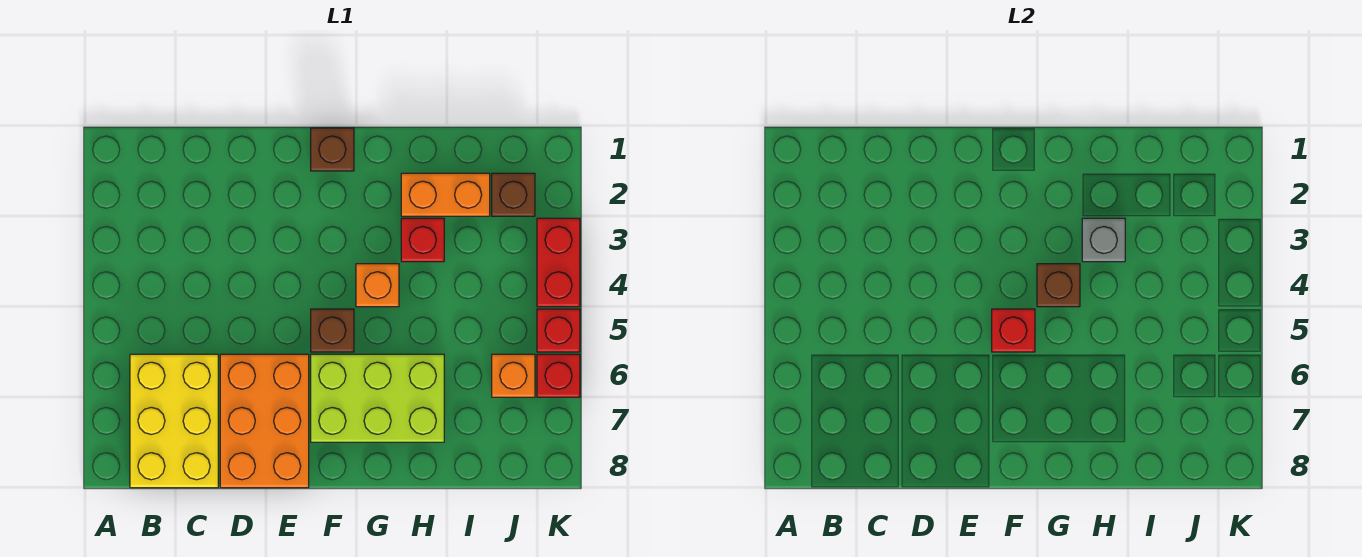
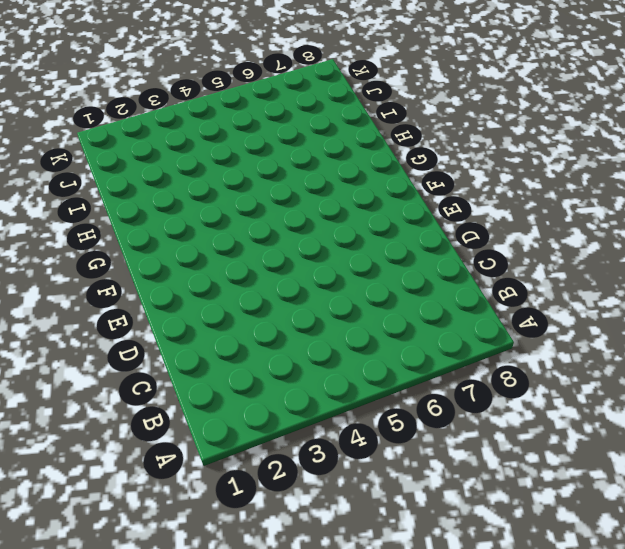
none -> yellow brick B6:C8 level 1
none -> orange brick D6:E8 level 1
none -> brown brick F1 level 1

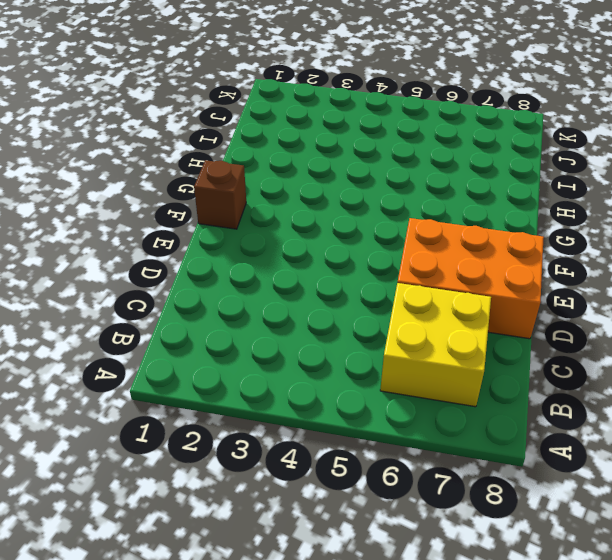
yellow brick B6:C7 level 1 -> yellow brick B6:C8 level 1
none -> brown brick F5 level 1
none -> lime brick F6:H7 level 1
none -> orange brick G4 level 1

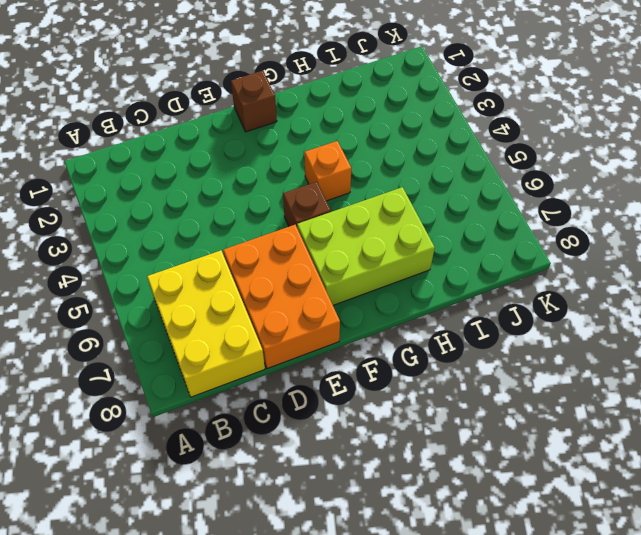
none -> orange brick H2:I2 level 1
none -> red brick H3 level 1
none -> brown brick J2 level 1

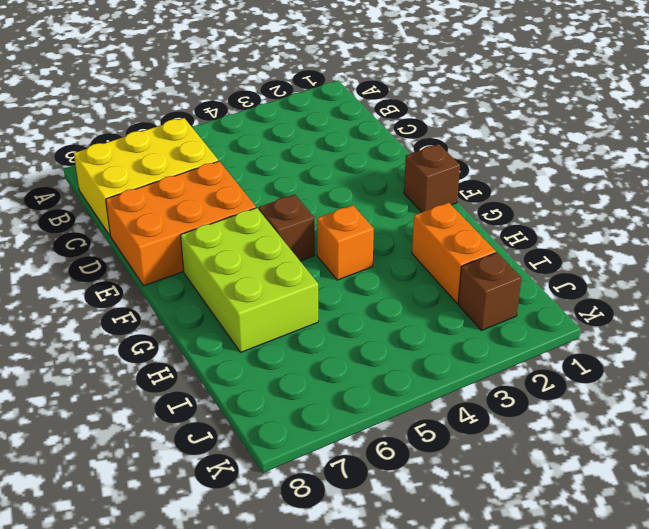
none -> red brick H3 level 1
none -> orange brick J6 level 1
none -> red brick K3:K4 level 1

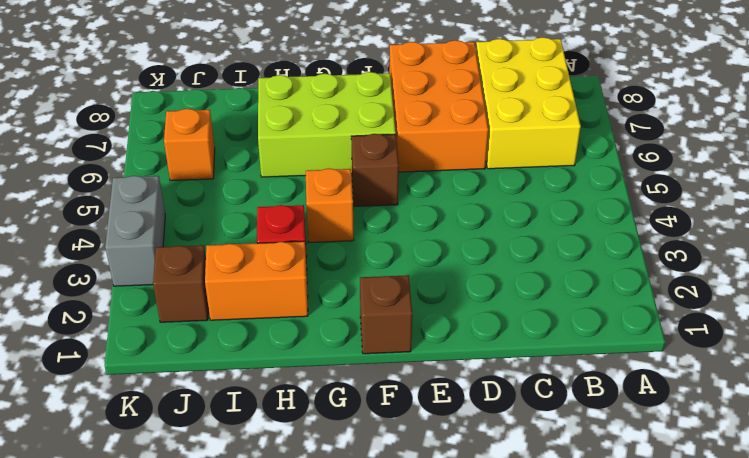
grey brick K3:K4 level 1 -> red brick K3:K4 level 1
none -> red brick K5 level 1
none -> red brick K6 level 1
none -> red brick F5 level 2

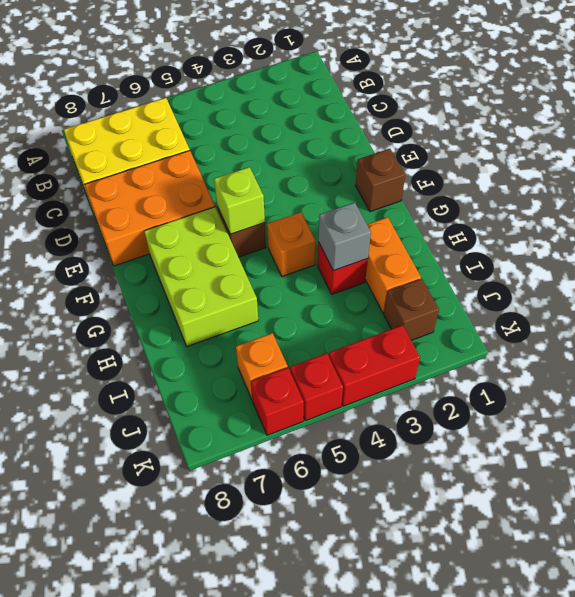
lime brick F5 level 2 -> red brick F5 level 2
none -> brown brick G4 level 2

